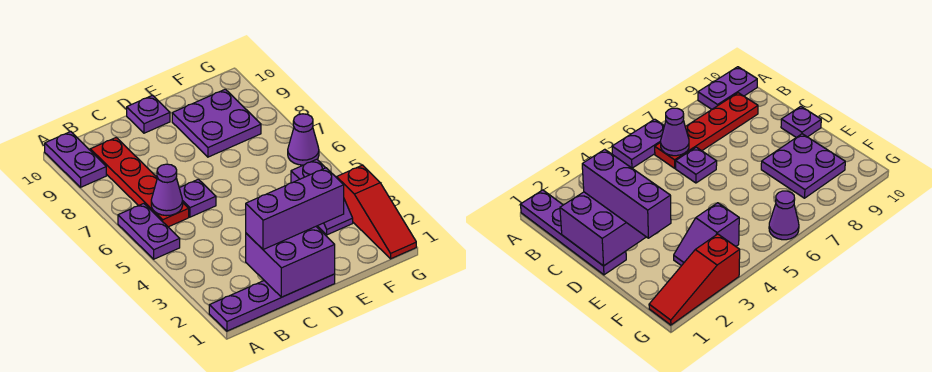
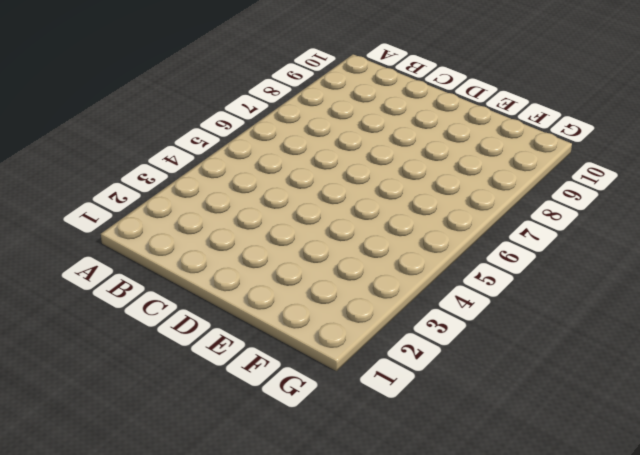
none -> purple plate A1:D1 level 1
none -> purple plate A5:A6 level 1
none -> purple plate A9:A10 level 1

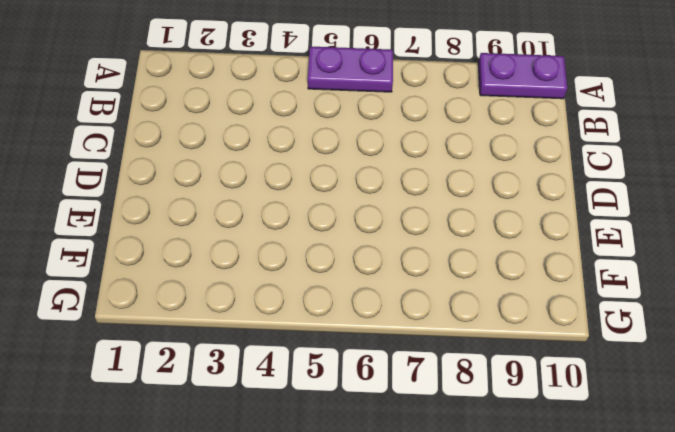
none -> purple plate A1:D1 level 1
none -> red plate B6:B9 level 1
none -> purple plate C6 level 1

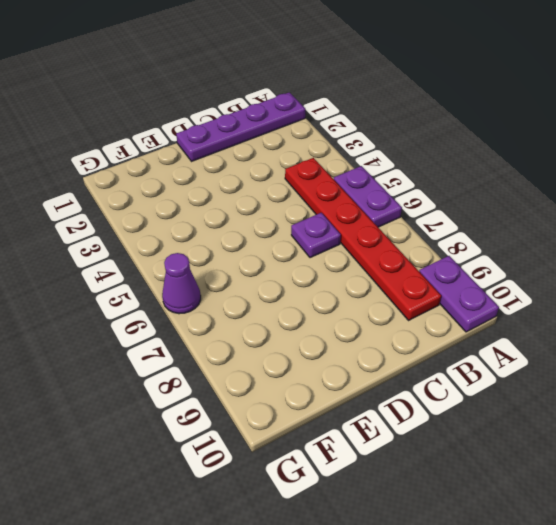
red plate B4:B9 level 1 -> red plate B6:B9 level 1
none -> purple plate D10 level 1
none -> purple plate E8:F9 level 1
none -> purple slope F3:F4 level 1 top 4

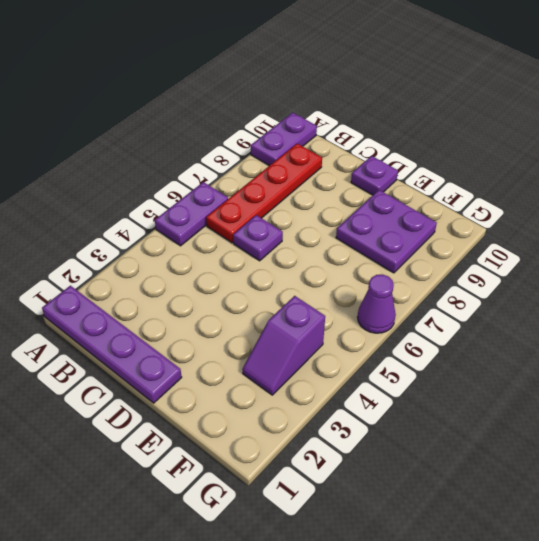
none -> red slope G1:G3 level 1 top 3
none -> purple cone B6 level 2
none -> purple brick C1:D2 level 2

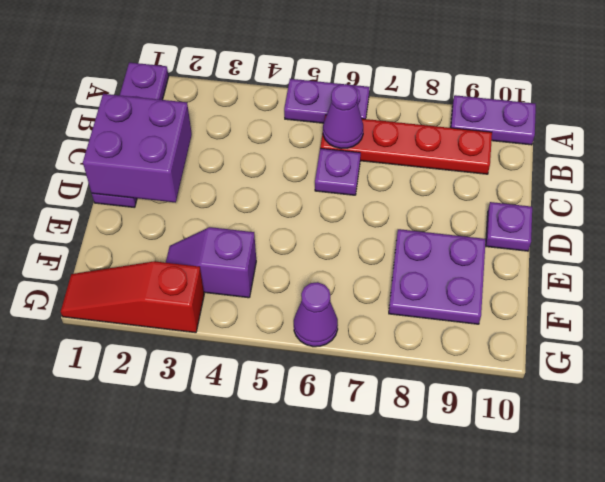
none -> purple brick C2:E2 level 3

